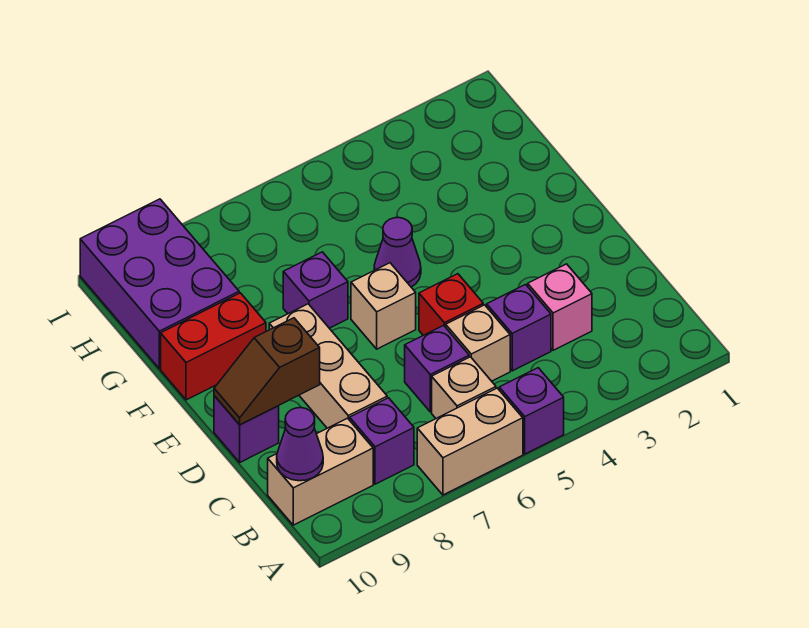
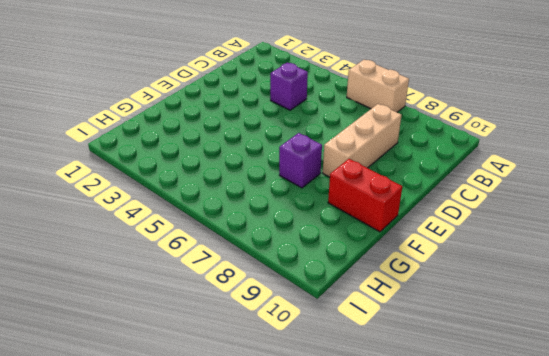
none -> purple brick A5 level 1
none -> tan brick B6 level 1
none -> purple brick B8 level 1

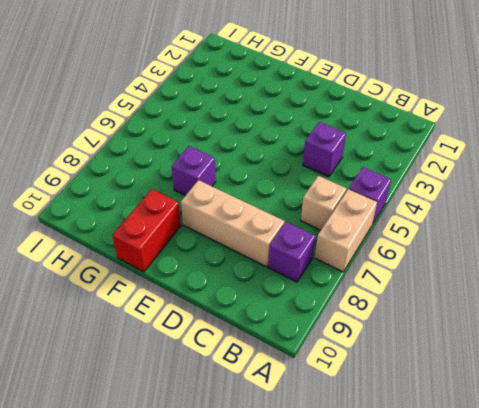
none -> tan brick B9:B10 level 1
none -> pink brick C3 level 1
none -> tan brick C5 level 1

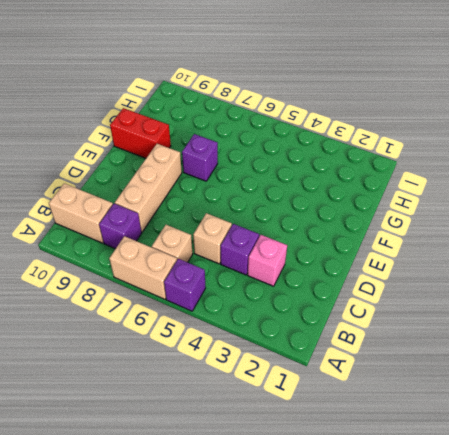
none -> purple brick C6 level 1
none -> red brick D5 level 1
none -> purple brick D10 level 1

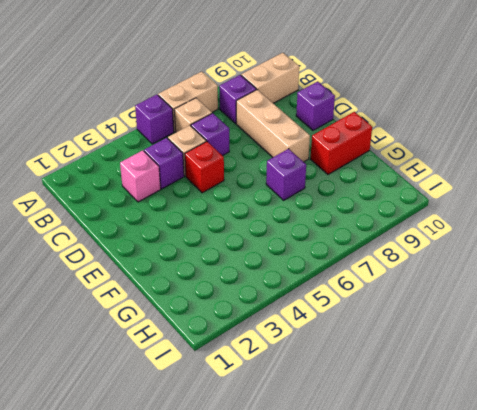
none -> tan brick E6 level 1
none -> purple cone F5 level 1
none -> purple brick G9:I10 level 1

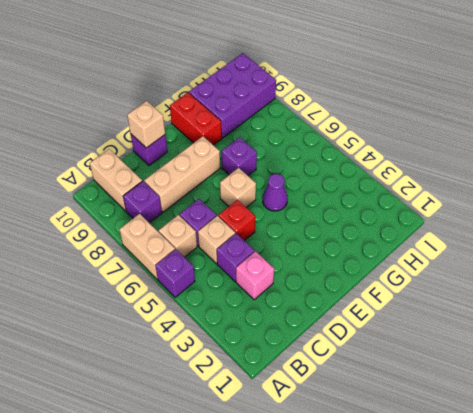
tan brick D10 level 2 -> brown slope D9:D10 level 2 top 9
none -> purple cone B10 level 2

